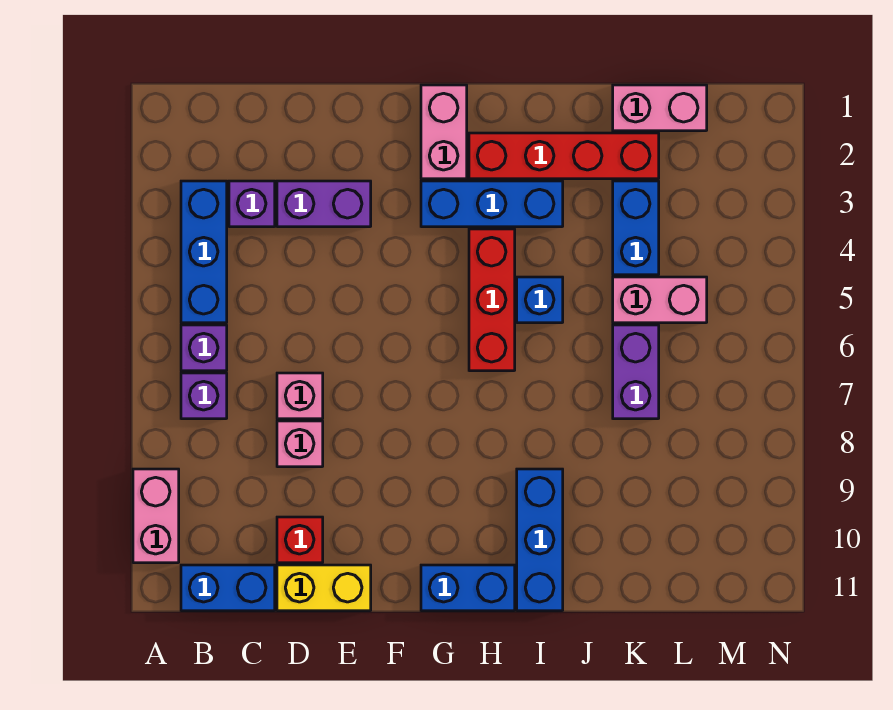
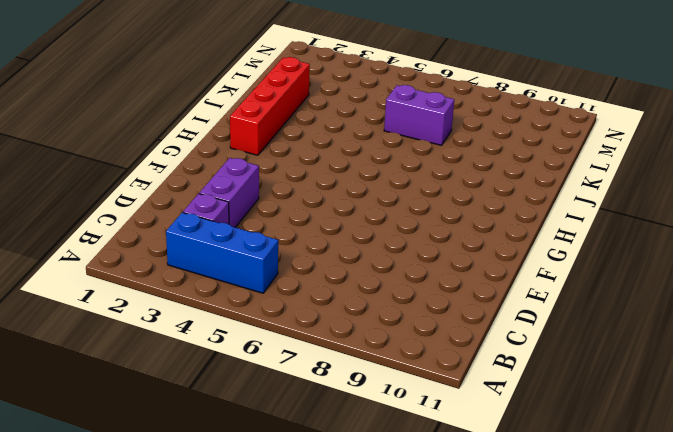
none -> pink brick A9:A10 level 1
none -> purple brick B6 level 1
none -> purple brick B7 level 1

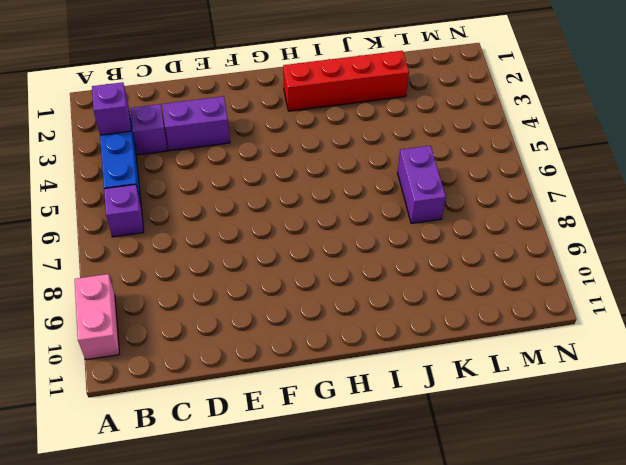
purple brick B3 level 2 -> purple brick B7 level 1
none -> blue brick B11:C11 level 1
none -> pink brick D7 level 1
none -> pink brick D8 level 1

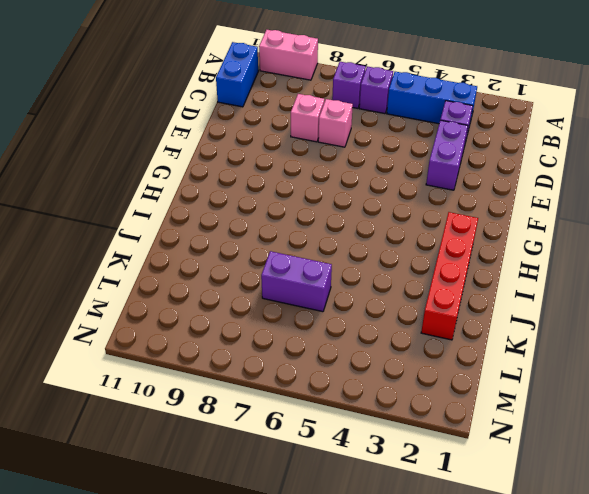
none -> red brick D10 level 1
none -> yellow brick D11:E11 level 1
none -> pink brick G1:G2 level 1

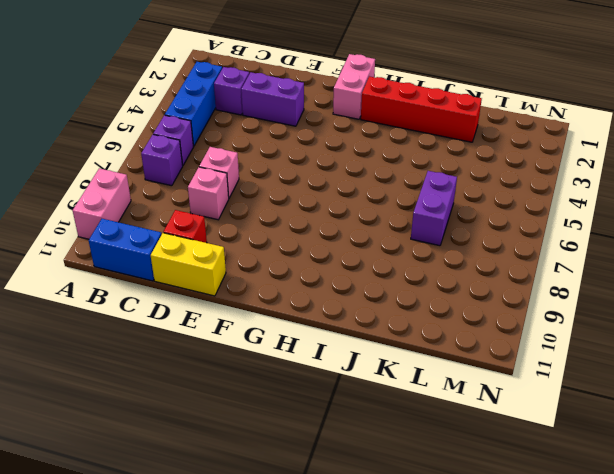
none -> blue brick G3:I3 level 1
none -> blue brick G11:H11 level 1
none -> red brick H4:H6 level 1

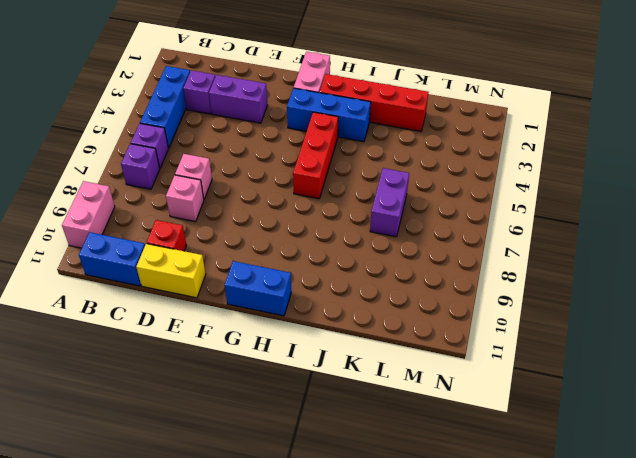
none -> blue brick I5 level 1
none -> blue brick I9:I11 level 1
none -> pink brick K1:L1 level 1

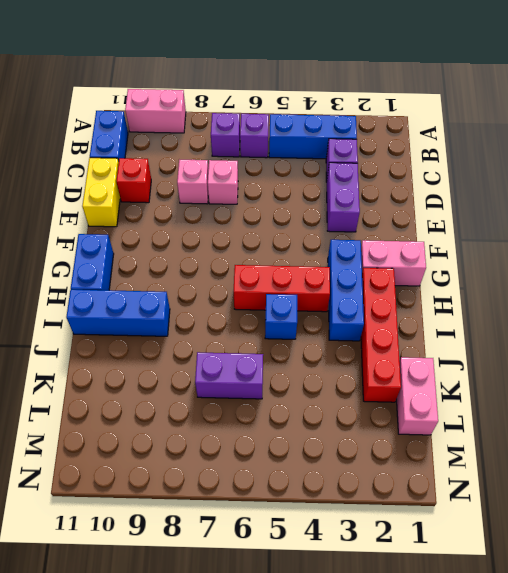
none -> blue brick K3:K4 level 1
none -> pink brick K5:L5 level 1

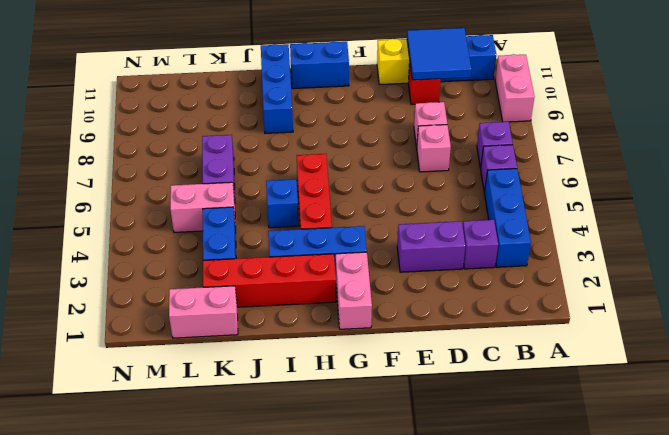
blue tile C10:D11 level 2 -> none

